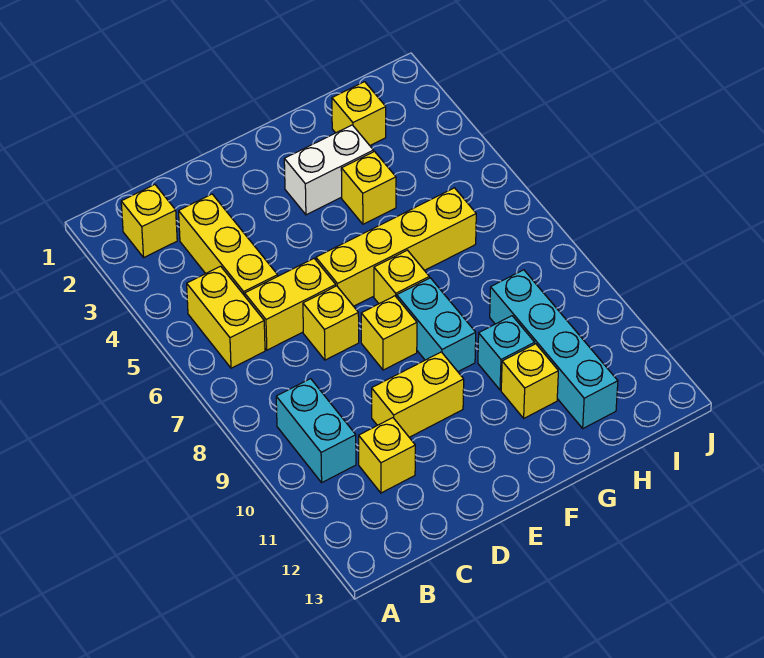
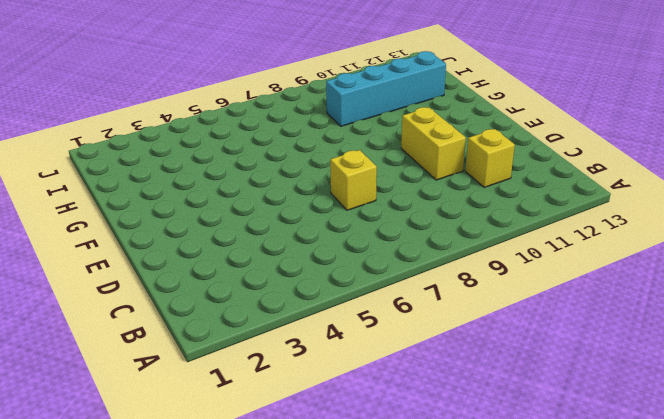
none -> yellow brick B2 level 1
none -> yellow brick B5:B6 level 1
none -> cyan brick B9:B10 level 1

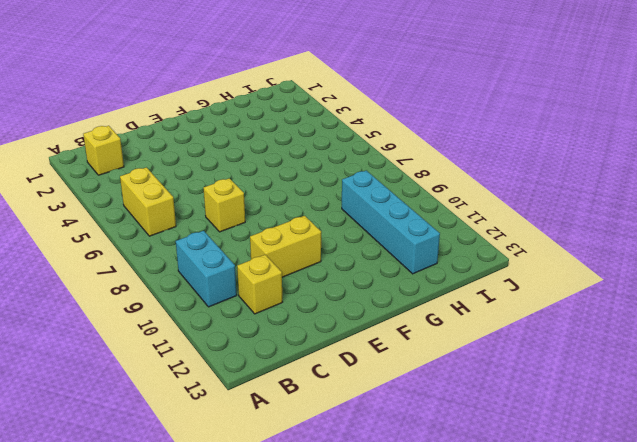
none -> yellow brick C3:C5 level 1
none -> yellow brick C6:D6 level 1
none -> yellow brick E6:H6 level 1

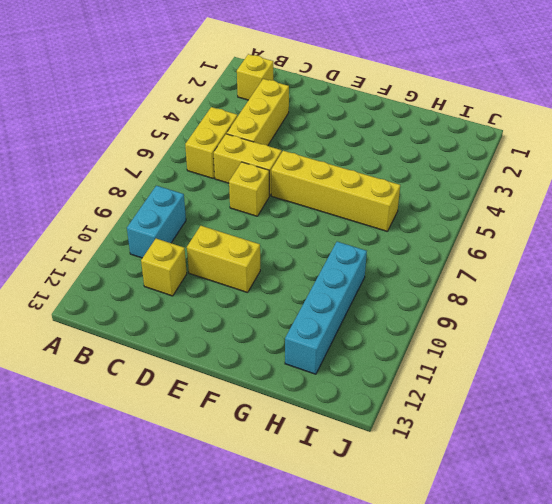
none -> yellow brick E8 level 1
none -> white brick F3:G3 level 1
none -> yellow brick F7 level 1

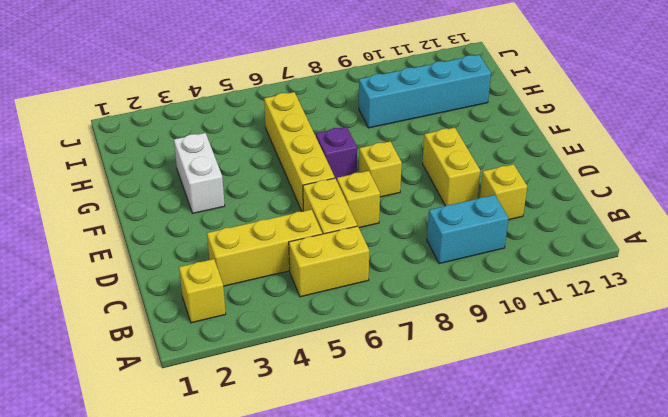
purple brick F7 level 1 -> yellow brick F7 level 1
none -> cyan brick F8:F9 level 1
none -> yellow brick G4 level 1
none -> cyan brick G10 level 1

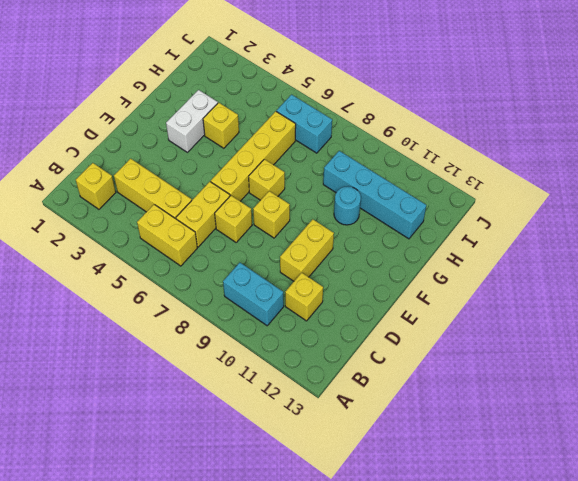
cyan round brick G10 level 1 -> cyan brick G10 level 1
cyan brick I6:I7 level 1 -> cyan brick F8:F9 level 1
none -> yellow brick G11 level 1
none -> yellow brick H2 level 1

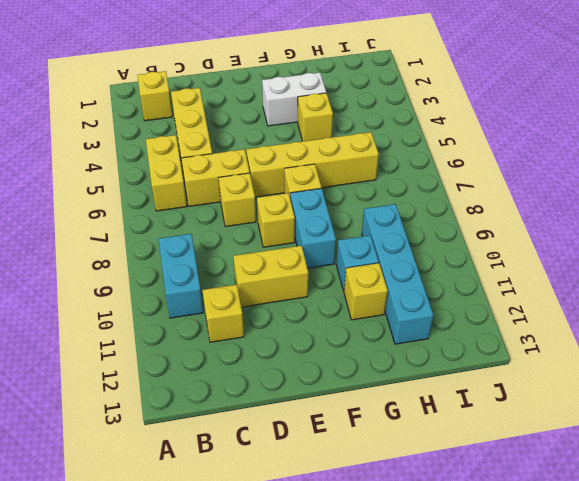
none -> yellow brick H2 level 1

